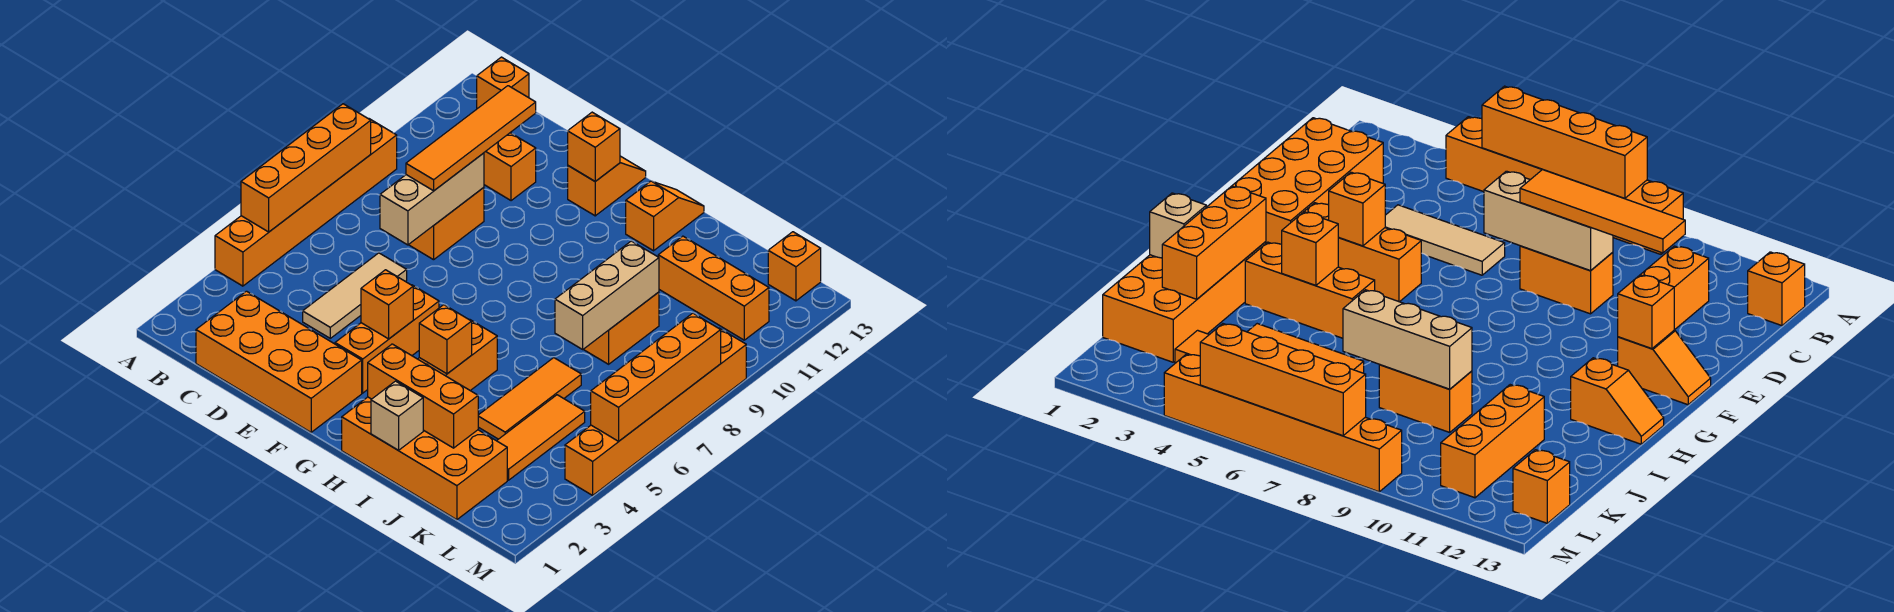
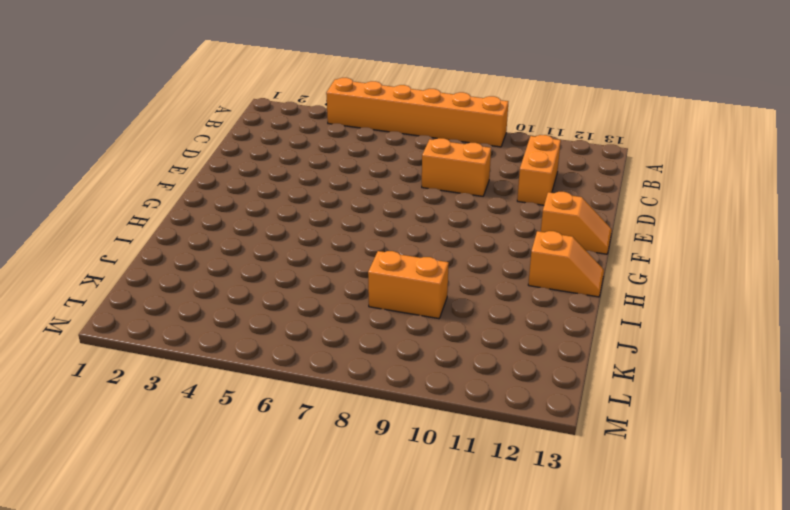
none -> orange brick B13 level 1
none -> orange brick C1:F2 level 1
none -> tan tile D4:D6 level 1

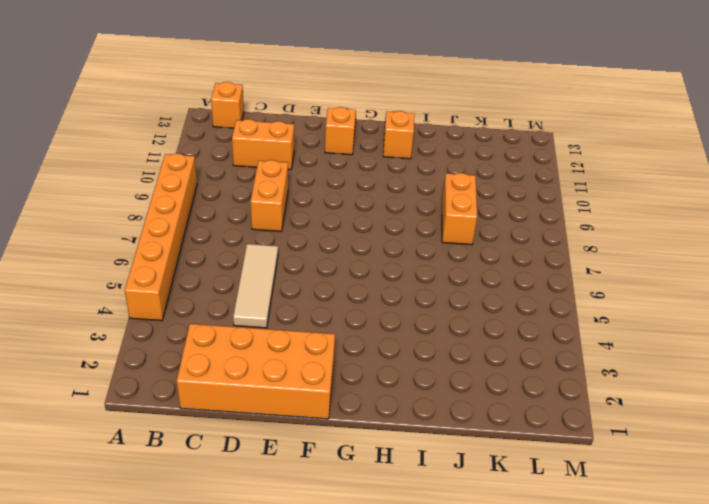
none -> orange brick F3:F5 level 1
none -> orange brick H1:K2 level 1
none -> orange brick H3:H5 level 1

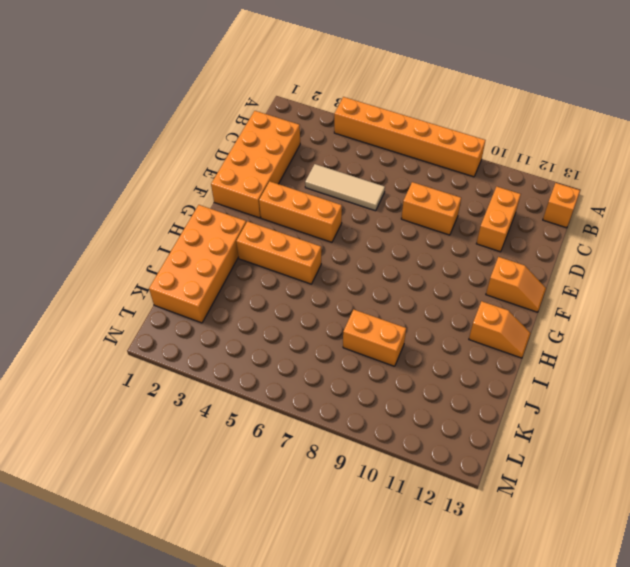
none -> orange tile J4:J6 level 1
none -> orange brick J11:L11 level 1
none -> orange tile K3:K5 level 1

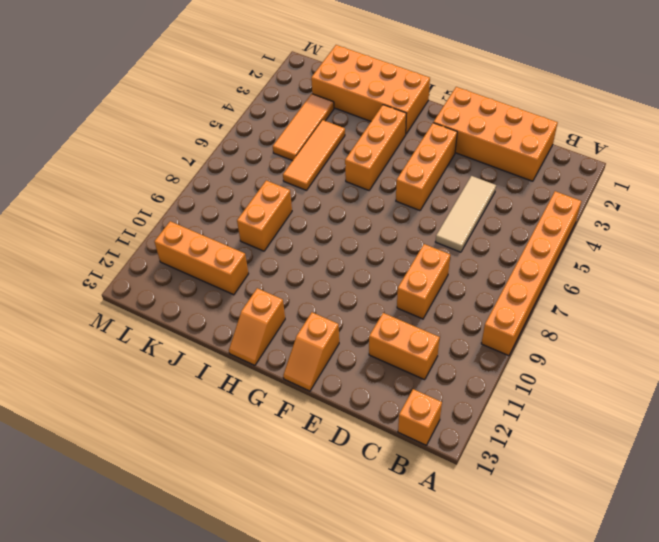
none -> orange brick L13 level 1
none -> orange brick M4:M9 level 1
none -> orange brick A5:A8 level 2

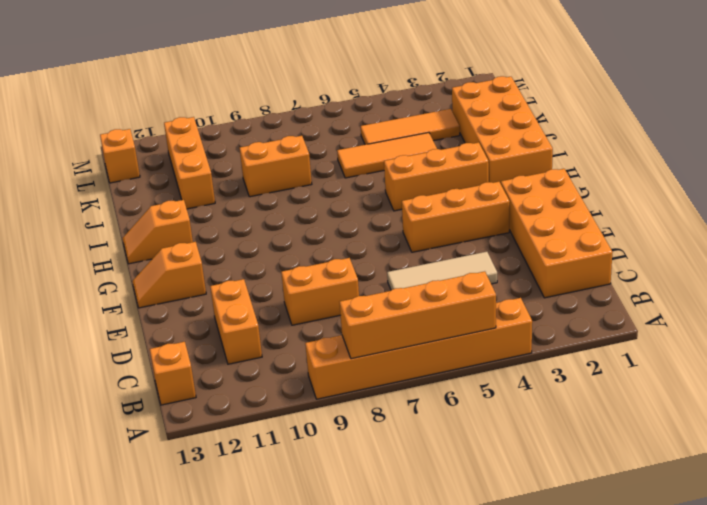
none -> orange brick M4:M9 level 1
none -> tan brick D7:D9 level 2
none -> orange brick F4 level 2

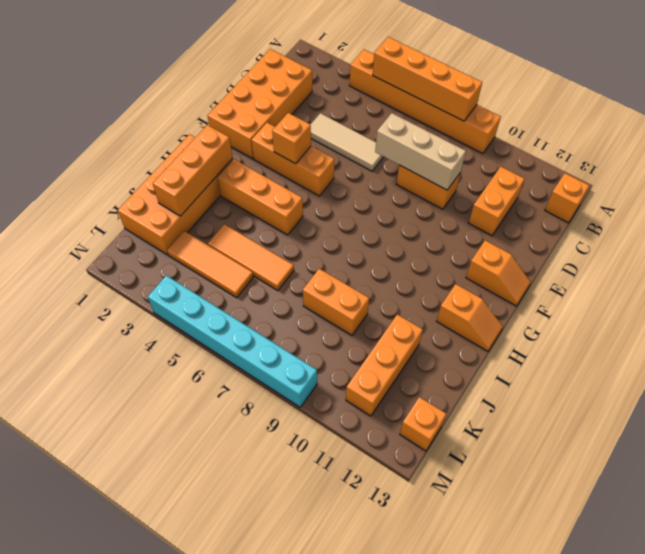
cyan brick M4:M9 level 1 -> orange brick M4:M9 level 1
none -> orange brick F12 level 2
none -> orange brick H4 level 2
none -> tan brick I1 level 2

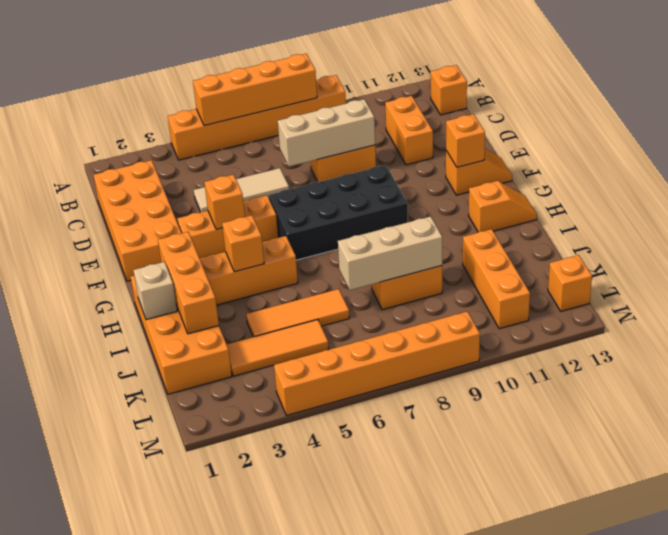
black brick F6:G9 level 1 -> none
none -> orange brick M5:M8 level 2
none -> orange tile D8:D11 level 3

